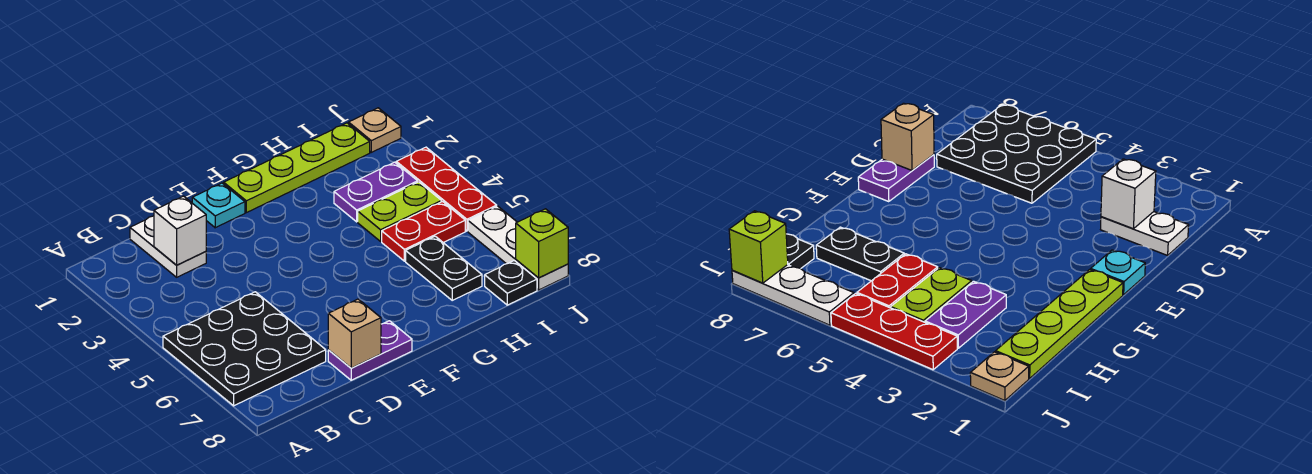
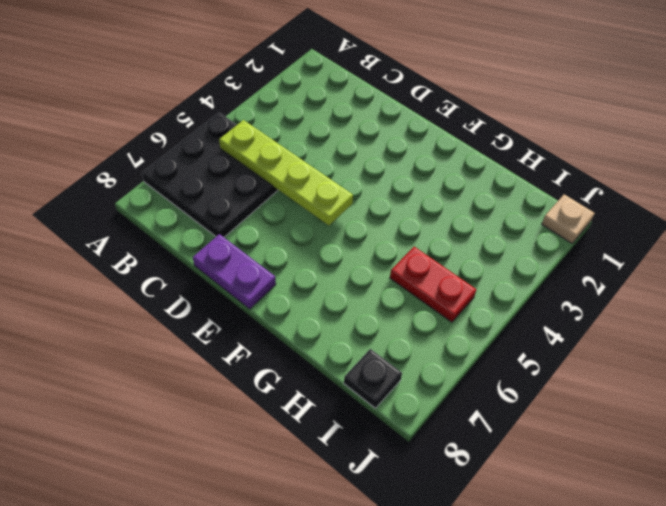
lime plate B5:E5 level 2 -> lime plate F1:I1 level 1
none -> white plate C1:C2 level 1
none -> cyan plate E1 level 1
none -> purple plate H3:I3 level 1

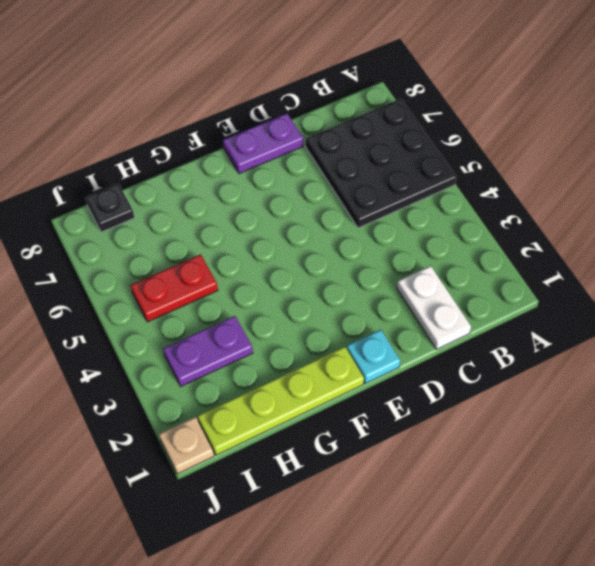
none -> lime plate H4:I4 level 1
none -> black plate H6:H7 level 1
none -> red plate J3:J5 level 1

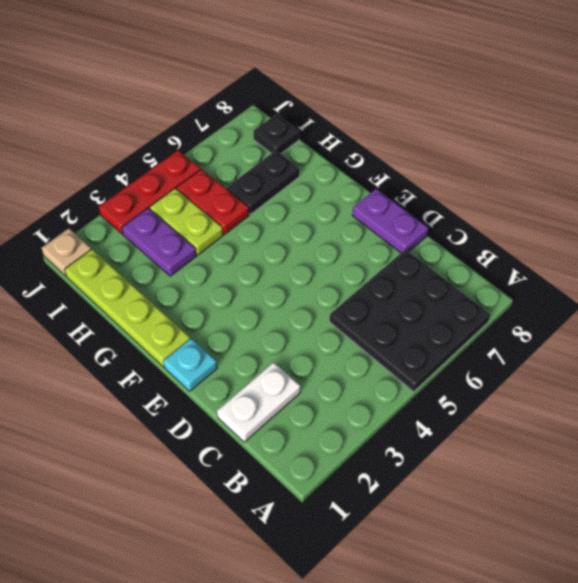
none -> white plate J6:J8 level 1
none -> white brick C2 level 2
none -> tan brick D8 level 2

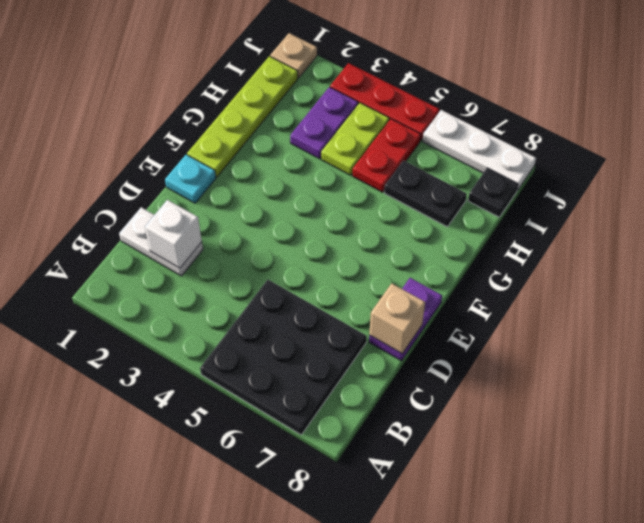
none -> lime brick J8 level 2

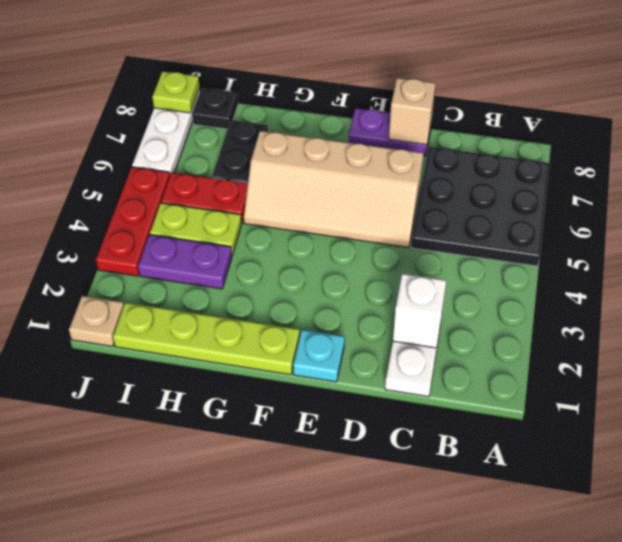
tan slope D5:G6 level 1 top 6 -> none
lime plate J8 level 2 -> lime brick J8 level 2

